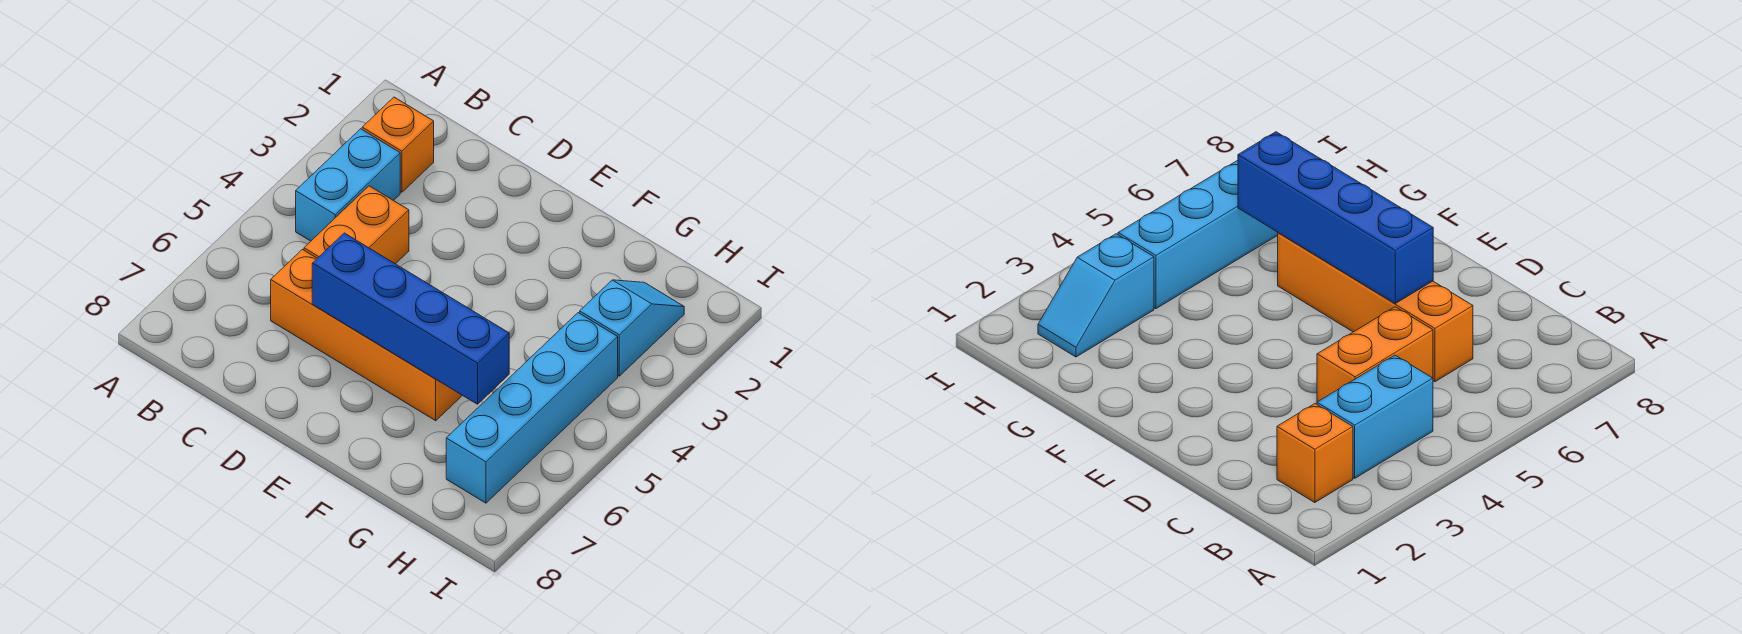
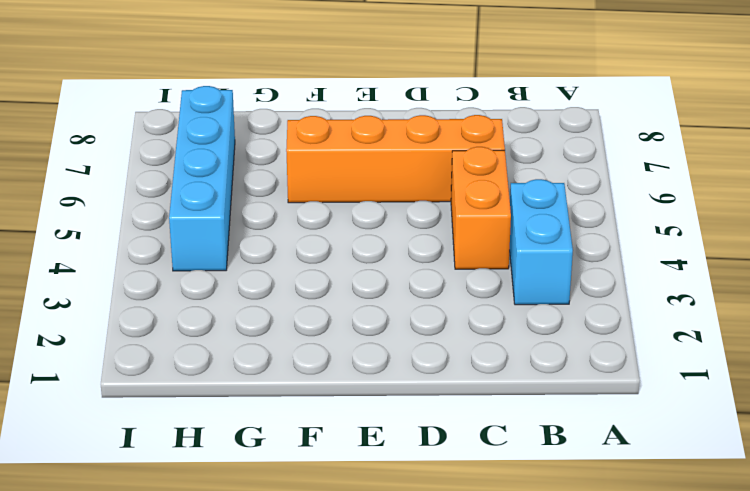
none -> orange brick B2 level 1
none -> cyan slope H2:H3 level 1 top 3

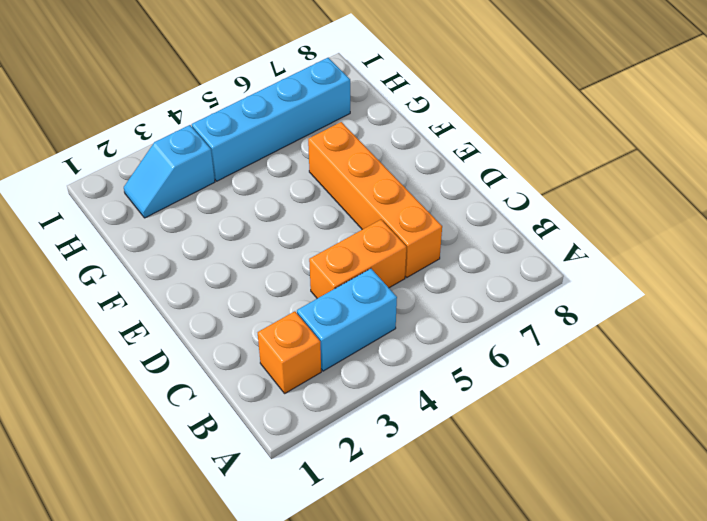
none -> blue brick D6:G6 level 2

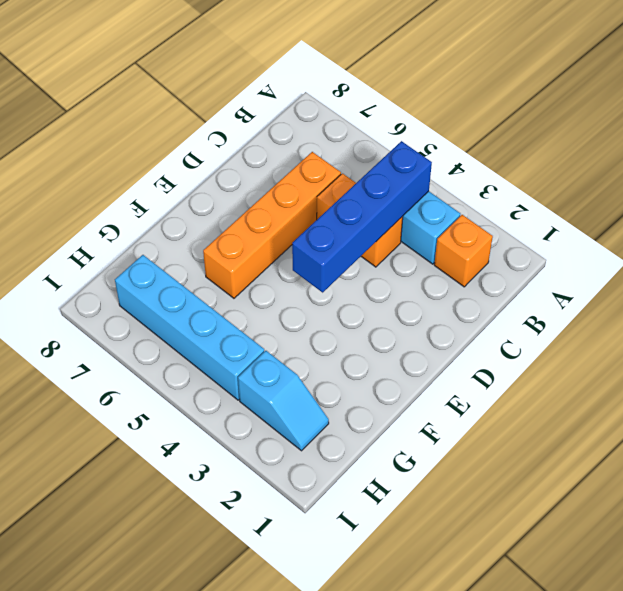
blue brick B4:E4 level 2 -> blue brick D6:G6 level 2

